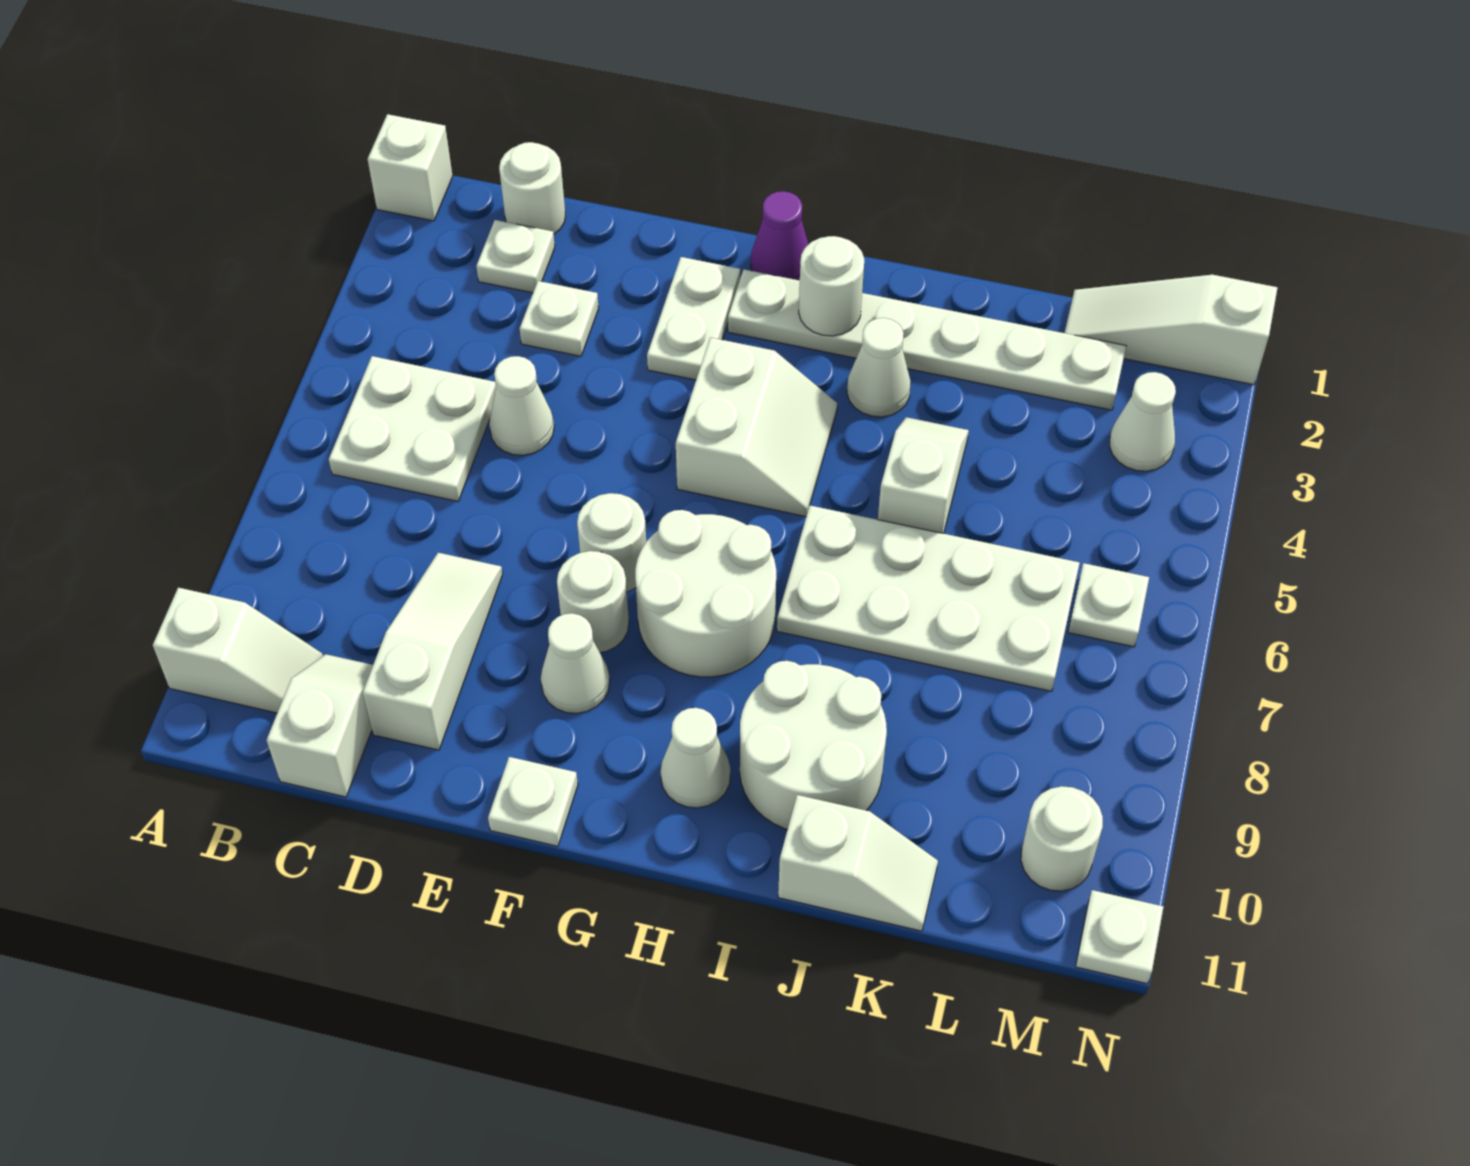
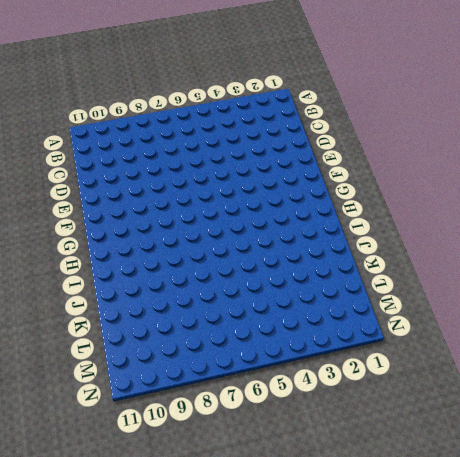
none -> white brick A1 level 1
none -> white slope A10:B10 level 1 top A
none -> white plate B5:C6 level 1
none -> white round brick C1 level 1

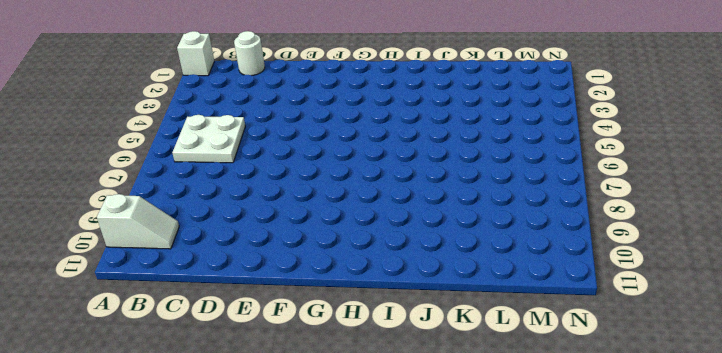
none -> white plate C2 level 1
none -> white slope C10:C11 level 1 top 11
none -> white plate D3 level 1
none -> white cone D5 level 1

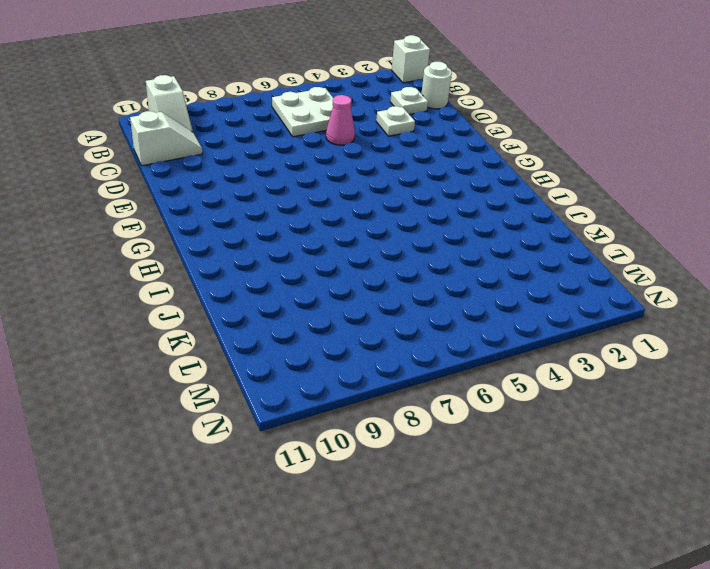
pink cone D5 level 1 -> white cone D5 level 1
none -> white slope D8:D10 level 1 top 10
none -> white plate F2:F3 level 1
none -> white round brick F7 level 1
none -> white round brick F8 level 1

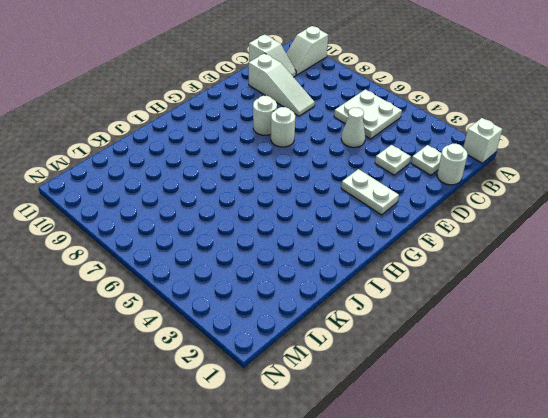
none -> white cone F9 level 1
none -> white plate F11 level 1
none -> purple cone G1 level 1
none -> white plate G2:L2 level 1

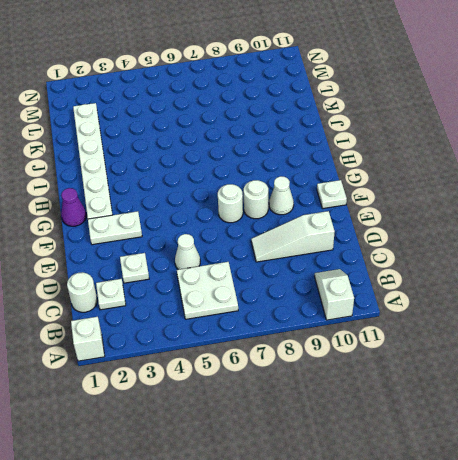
none -> white slope C10:C11 level 1 top 11
none -> white slope G4:H5 level 1 top G
none -> white round brick G7:H8 level 1
none -> white cone H10 level 1

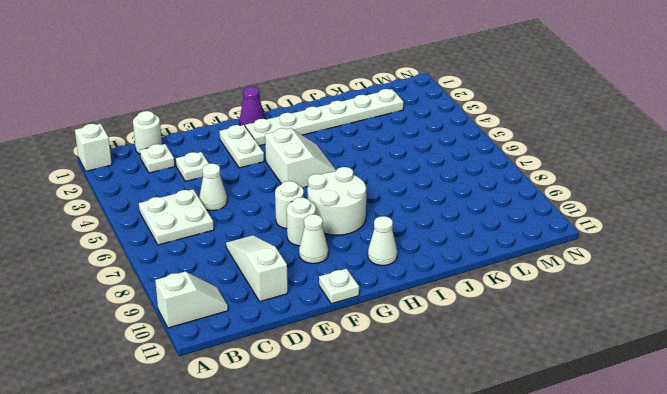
none -> white slope C10:C11 level 1 top 11
none -> white cone I3 level 1
none -> white plate I6:L7 level 1
none -> white round brick I9:J10 level 1

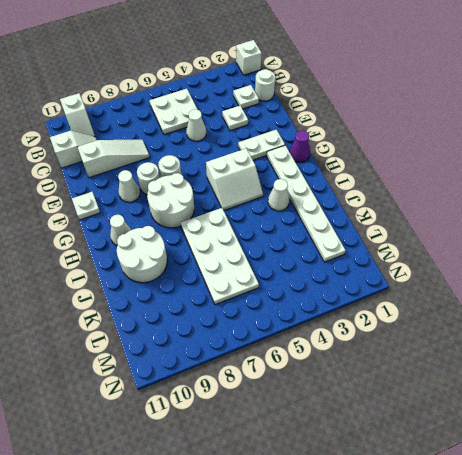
none -> white slope J4:J5 level 1 top 5
none -> white slope J11:K11 level 1 top J
none -> white slope L1:N1 level 1 top N
none -> white cone M3 level 1

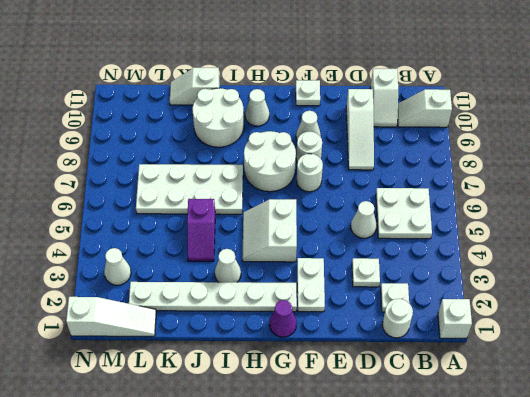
purple slope J4:J5 level 1 top 5 -> white slope J4:J5 level 1 top 5
none -> white plate M6 level 1
none -> white round brick M10 level 1
none -> white plate N11 level 1
none -> white round brick H2 level 2

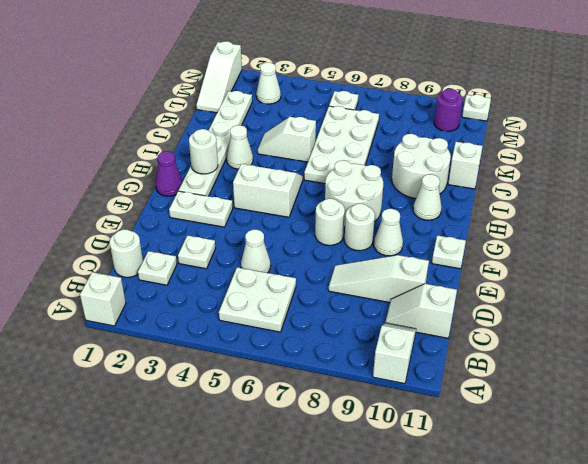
purple round brick M10 level 1 -> white round brick M10 level 1

